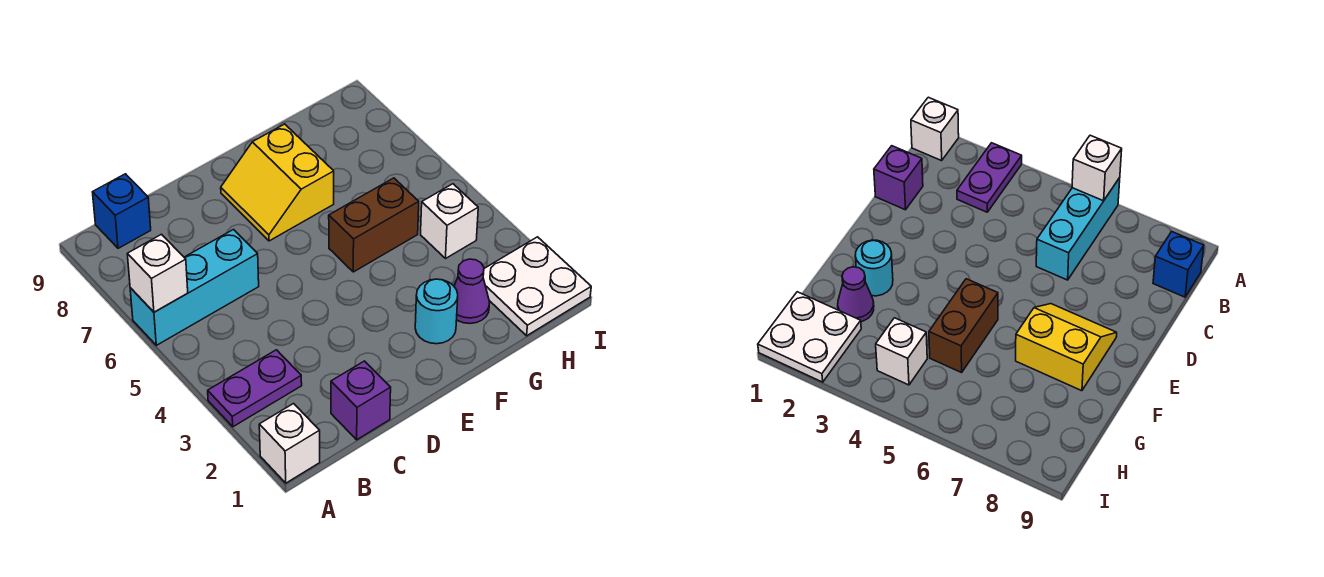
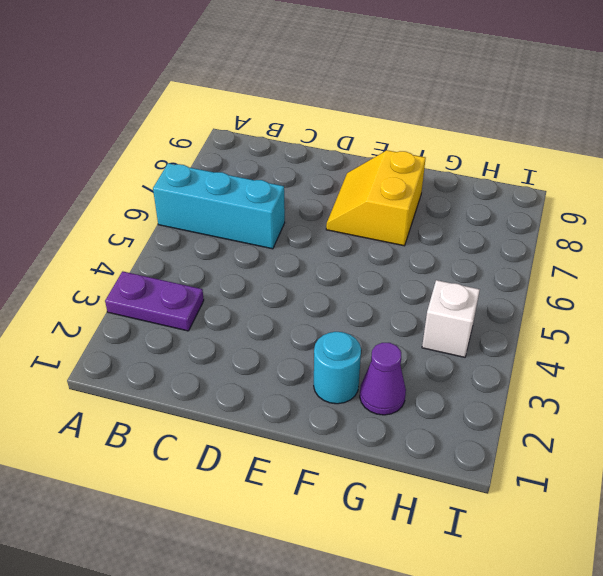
none -> white brick A1 level 1
none -> blue brick B9 level 1
none -> purple brick C1 level 1

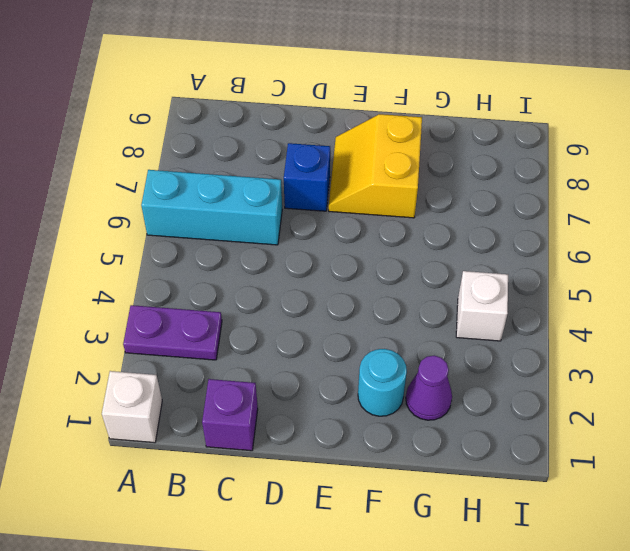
blue brick D7 level 1 -> blue brick B9 level 1
none -> brown brick F5:G5 level 1
none -> white plate H1:I2 level 1
none -> white brick A6 level 2

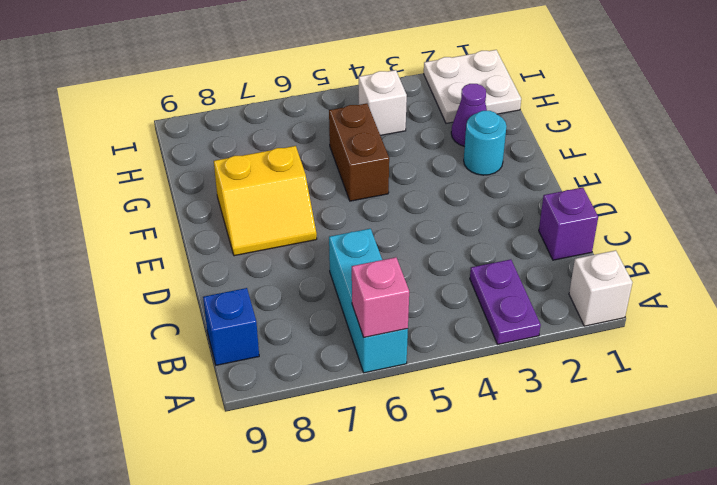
pink brick A6 level 2 -> white brick A6 level 2

